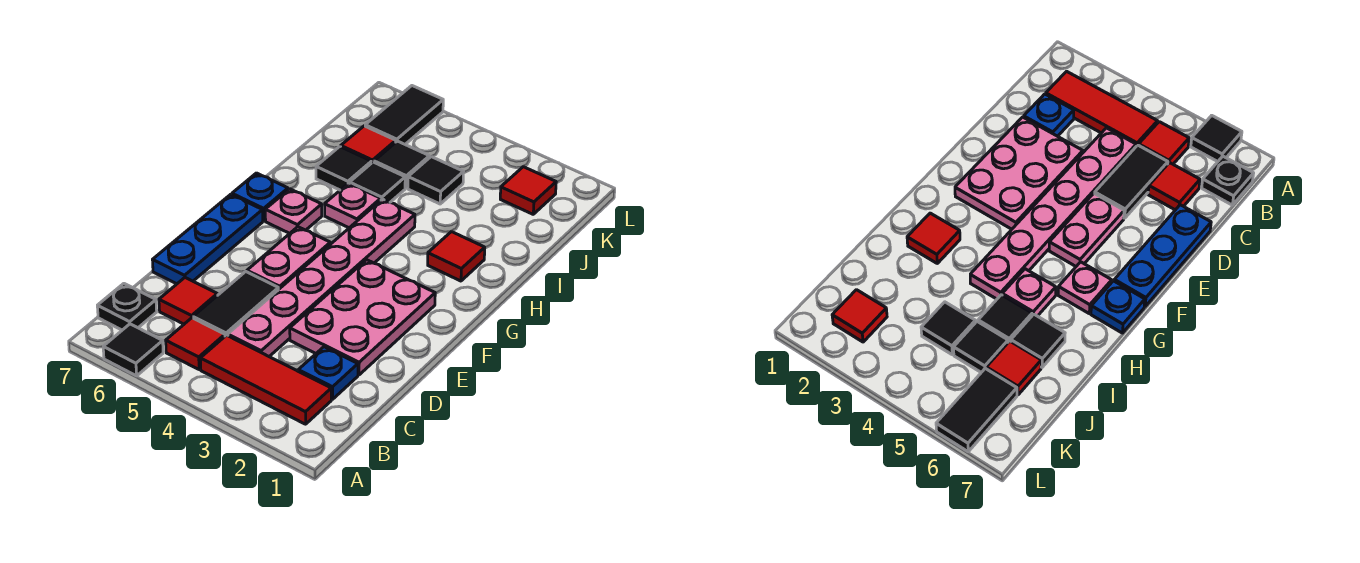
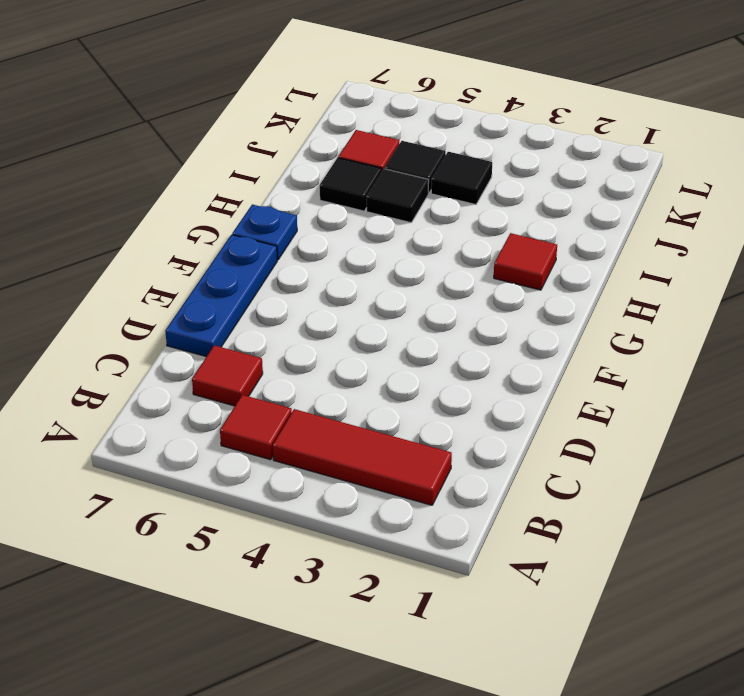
none -> black tile A6 level 1
none -> black plate B7 level 1
none -> blue plate C2 level 1

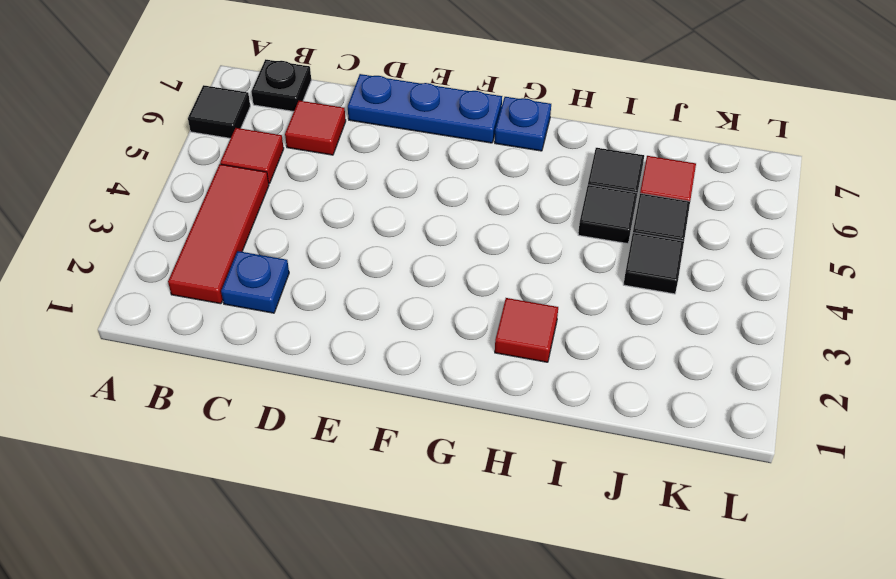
none -> pink plate C4:H4 level 1
none -> black tile C5:D5 level 1
none -> pink plate D2:F3 level 1

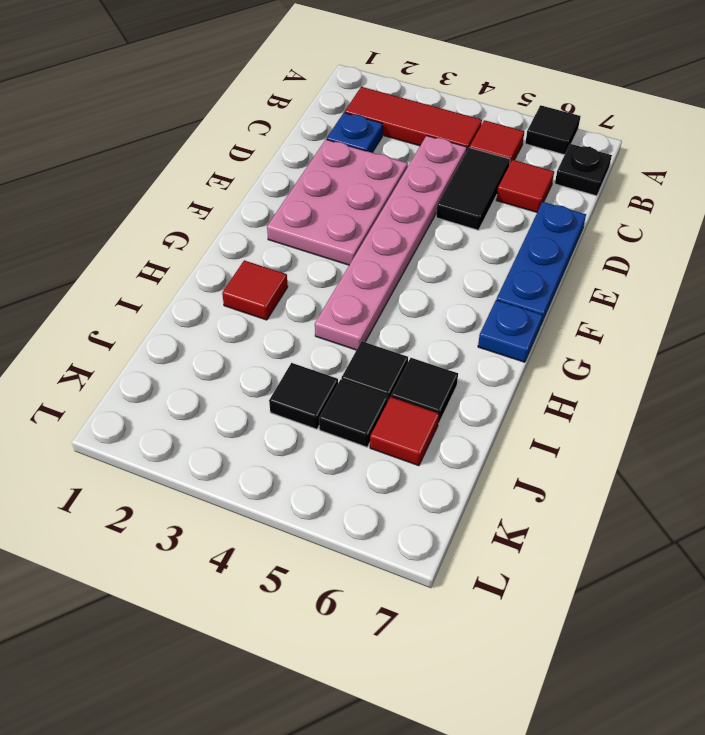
none -> pink plate E5:F5 level 1
none -> pink plate G6 level 1
none -> pink plate H5 level 1

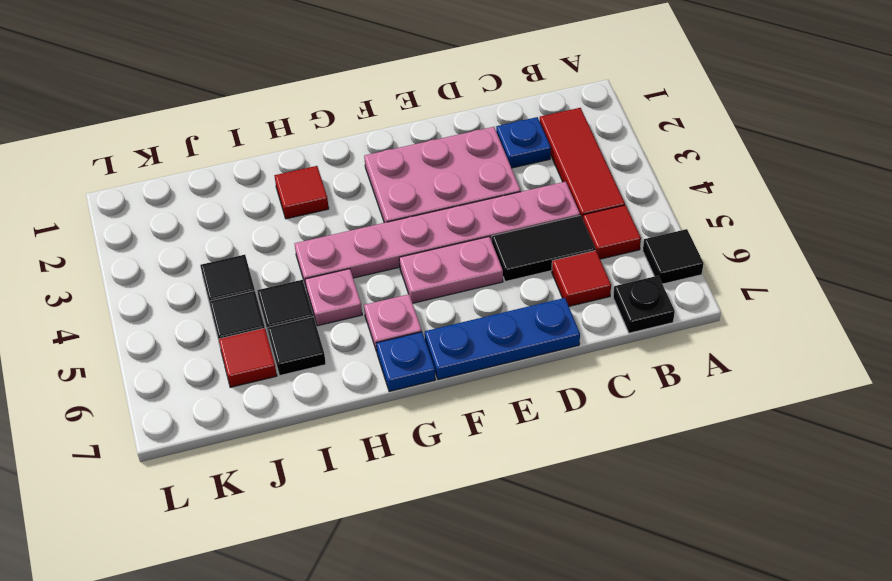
none -> red tile K2 level 1
none -> black tile K6:L6 level 1

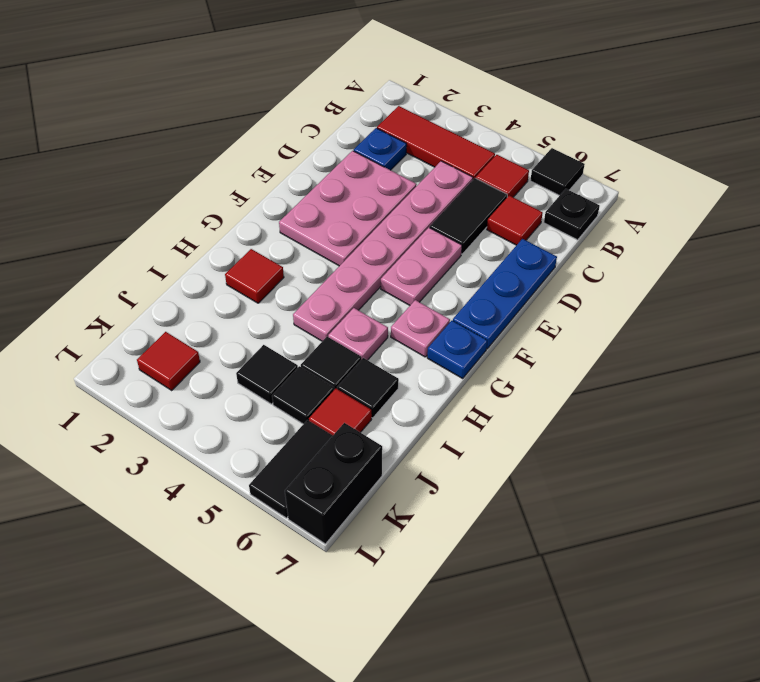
black brick K7:L7 level 1 -> none

